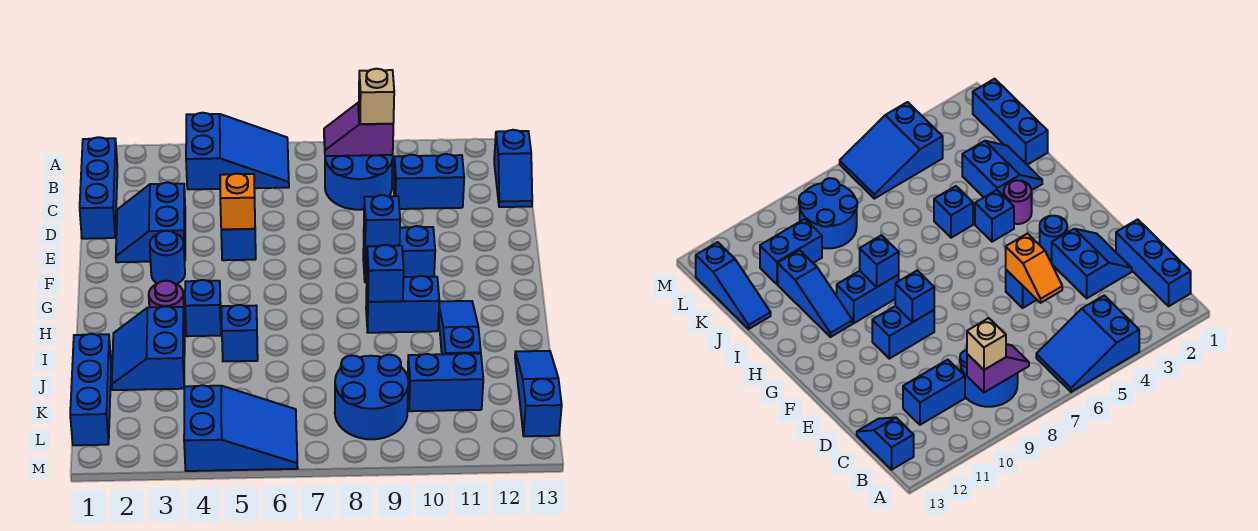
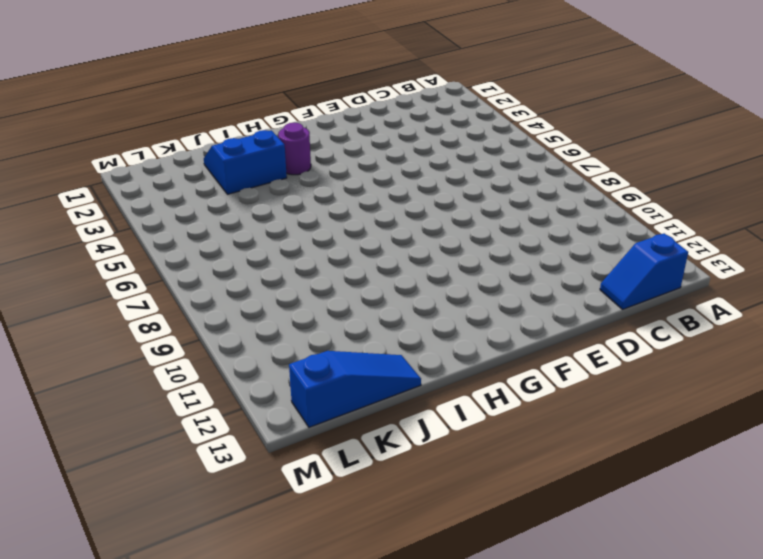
none -> blue slope A4:B6 level 1 top 4
none -> blue brick B1:D1 level 1
none -> blue round brick B8:C9 level 1

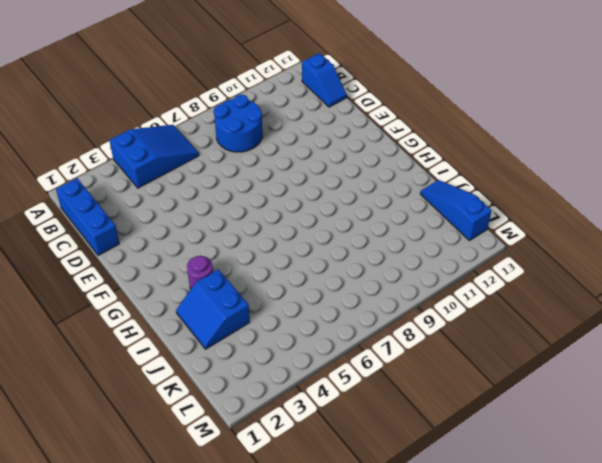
none -> blue brick C10:C11 level 1
none -> blue slope D2:E3 level 1 top 3
none -> blue brick E5 level 1

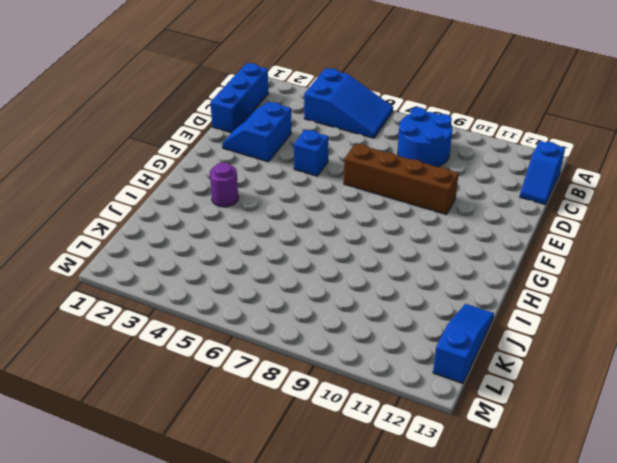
brown brick E7:E10 level 1 -> none
none -> blue brick C10:C11 level 1
none -> blue round brick F3 level 1
none -> blue brick F9:F10 level 1

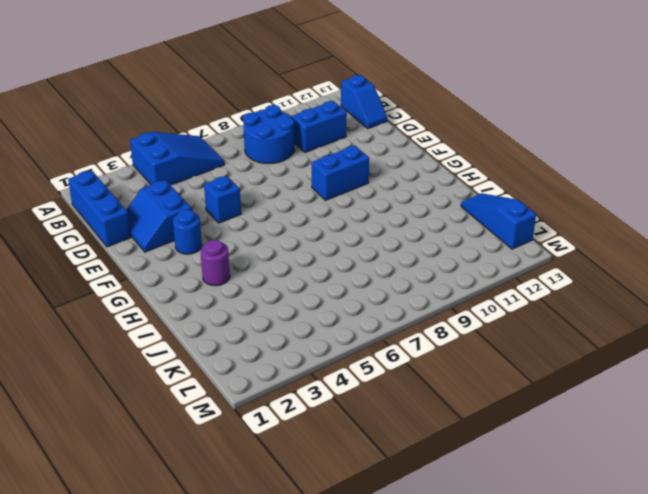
none -> blue brick H4 level 1
none -> blue brick H9:H10 level 1
none -> blue slope H11:J11 level 1 top J

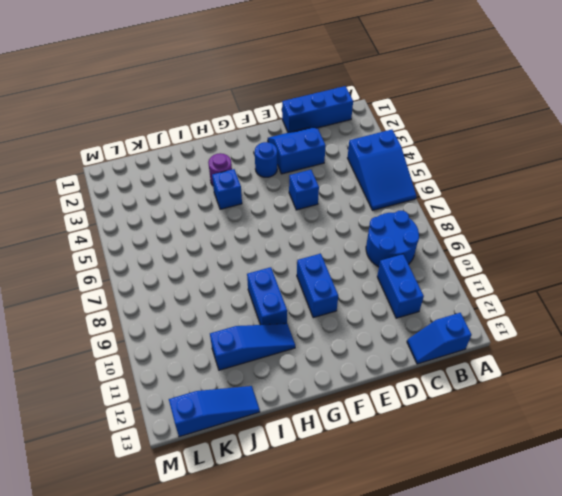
none -> blue slope I2:J3 level 1 top 3
none -> blue brick I5 level 1
none -> blue brick J1:L1 level 1

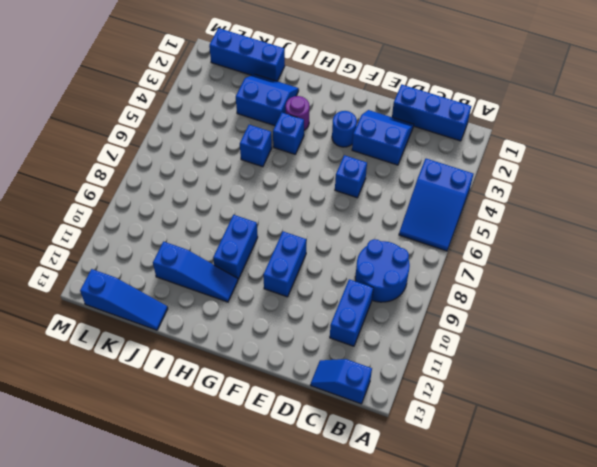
none -> blue round brick K8:L9 level 1
none -> blue brick K10:K11 level 1
none -> blue slope L4:M6 level 1 top 4

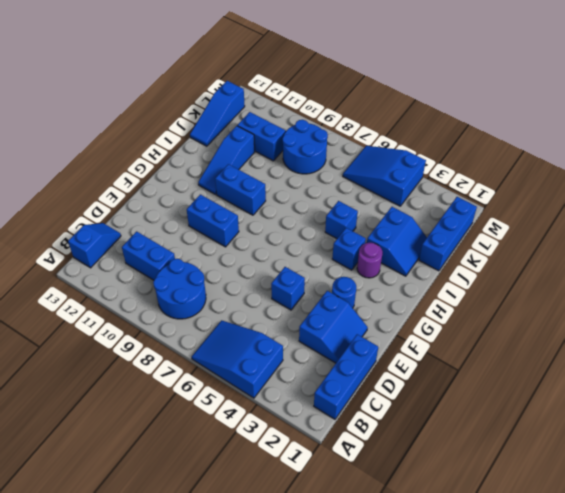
none -> purple slope B8:B9 level 2 top 9
none -> orange slope D5:E5 level 2 top E
none -> blue brick F9 level 2

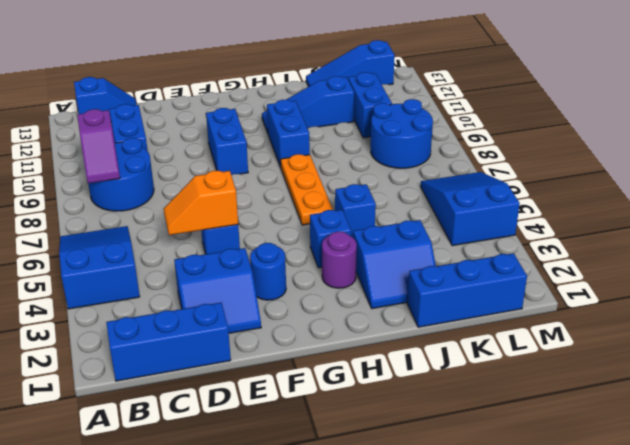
orange plate H6:H8 level 1 -> none
none -> blue brick F9 level 2
none -> blue brick H9 level 2
none -> tan brick B9 level 3

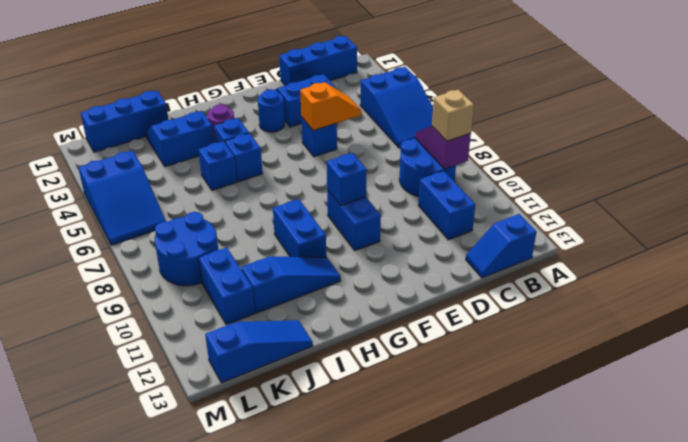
blue brick H5 level 1 -> blue brick H9 level 2

